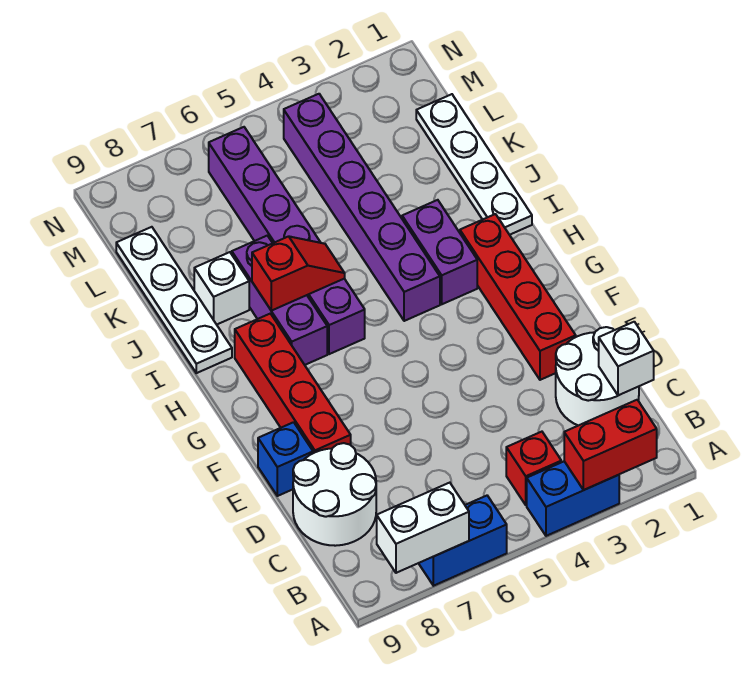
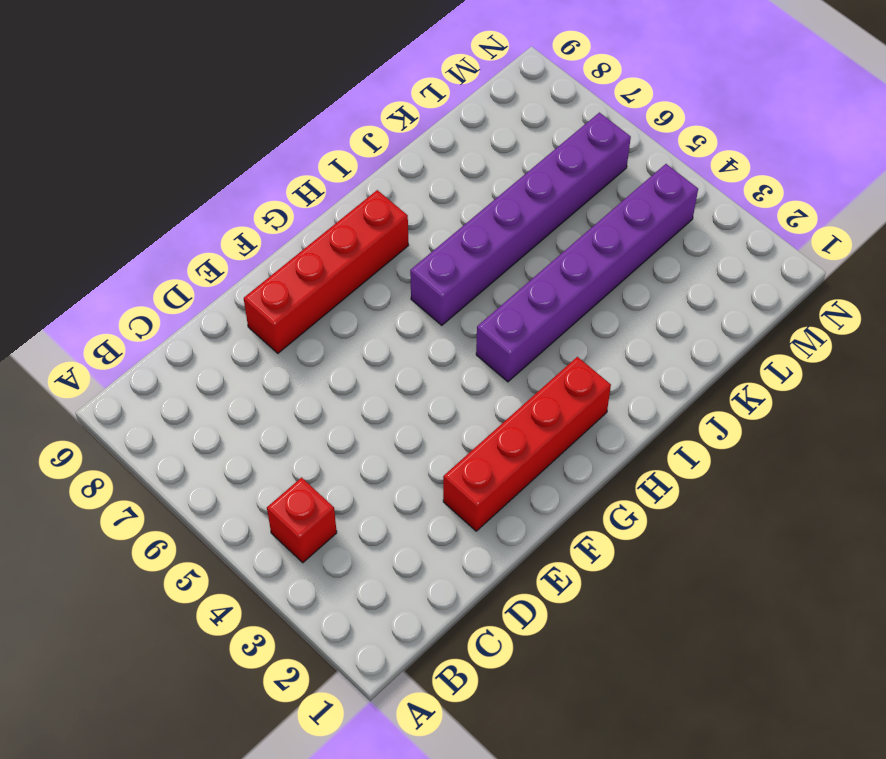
none -> blue brick A3:A4 level 1
none -> blue brick A6:A7 level 1
none -> white round brick C1:D2 level 1

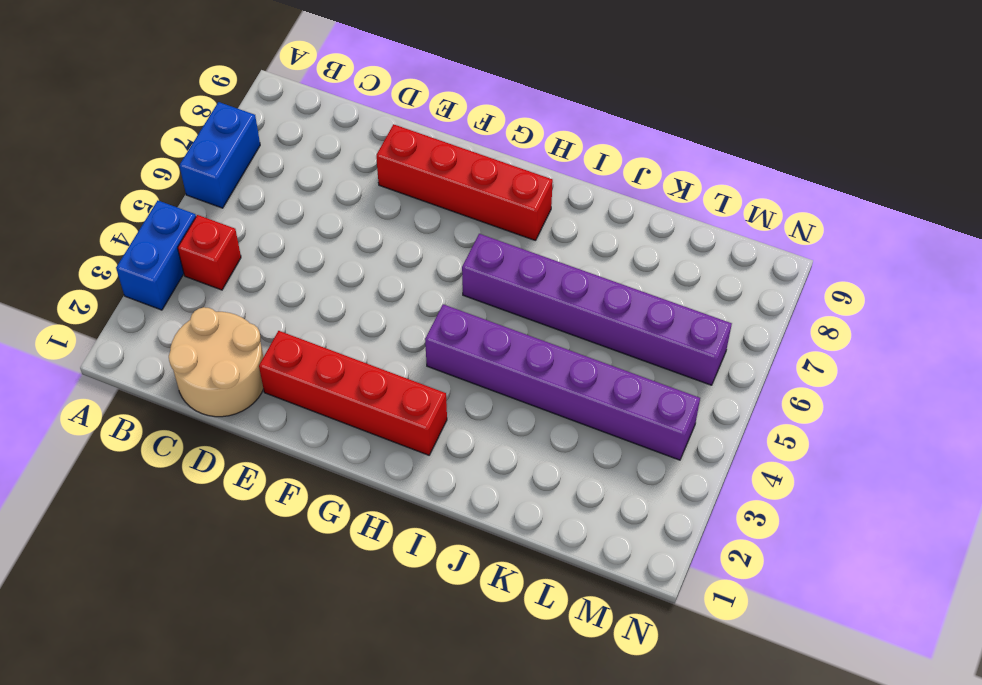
tan round brick C1:D2 level 1 -> white round brick C1:D2 level 1
none -> white round brick C8:D9 level 1
none -> blue brick E9 level 1
none -> purple brick H3:I3 level 1

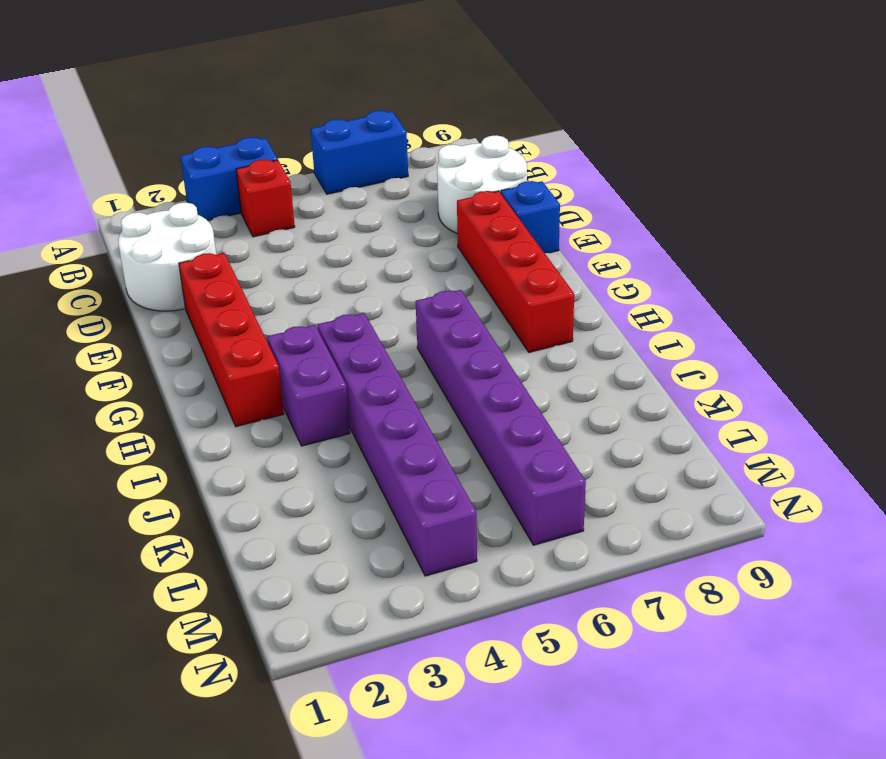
none -> purple brick H7:J7 level 1
none -> white plate I1:L1 level 1
none -> white plate I9:L9 level 1

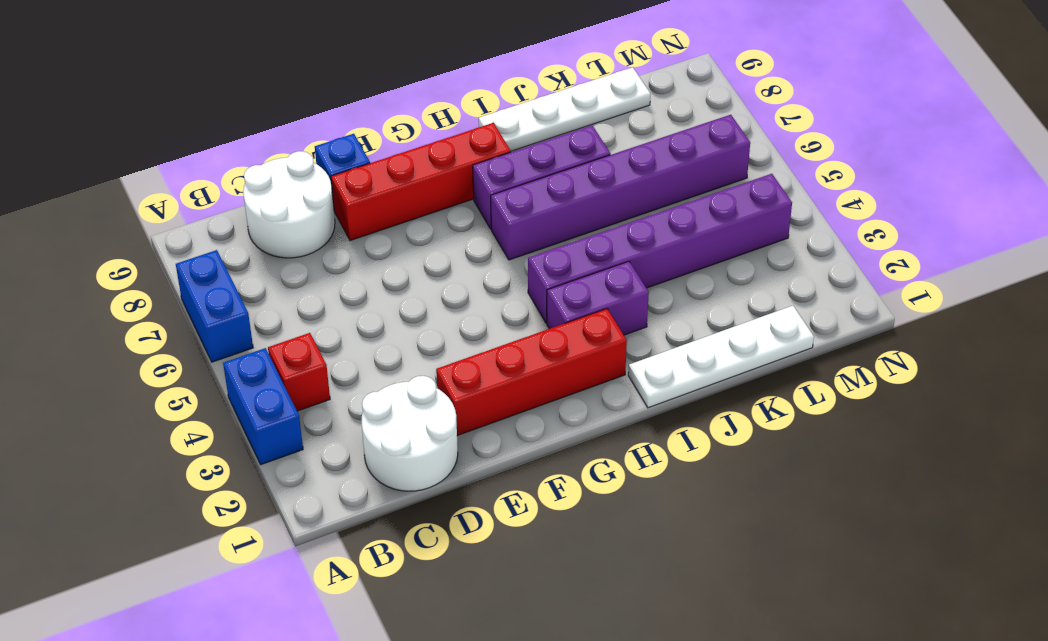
none -> white brick J8 level 1
none -> red brick A2:A3 level 2
none -> white brick A7:A8 level 2

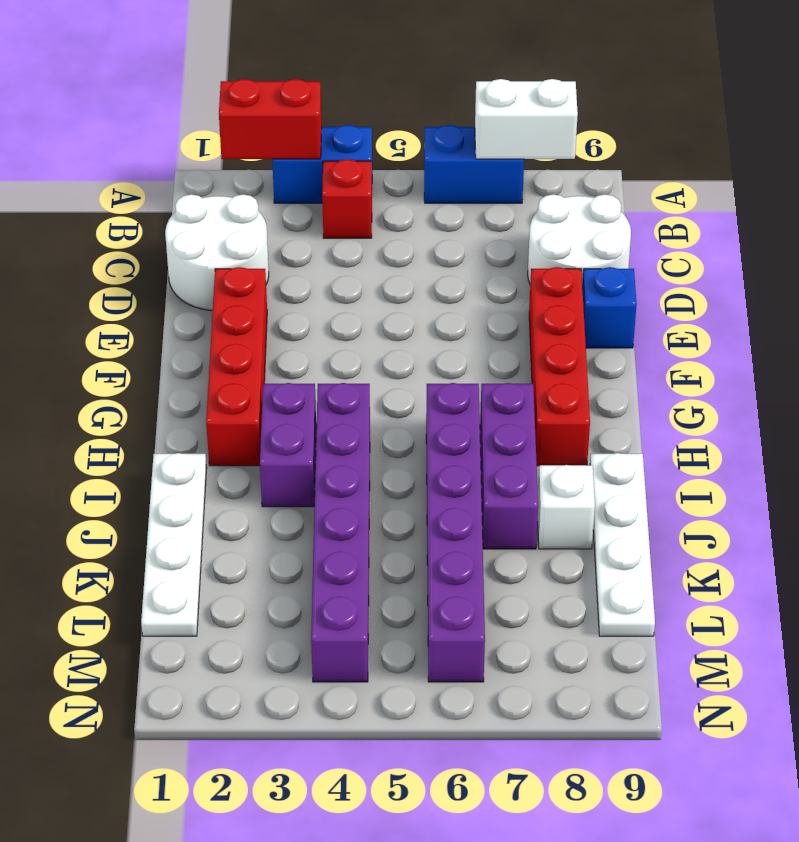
none -> white brick C1 level 2
none -> red slope I6:I7 level 2 top 7

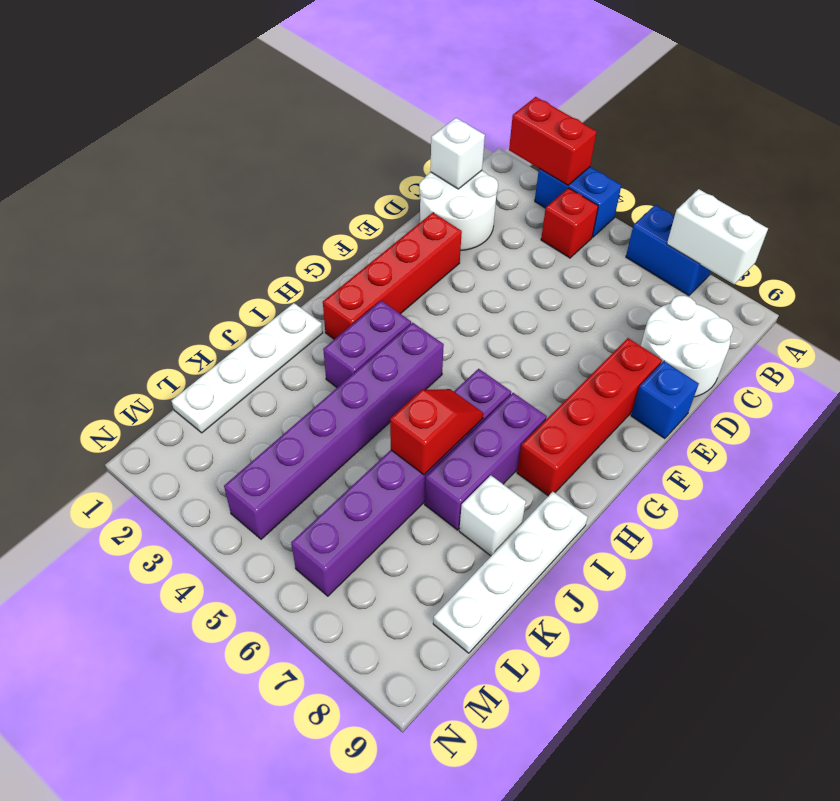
red slope I6:J6 level 2 top J -> red slope I6:I7 level 2 top 7

